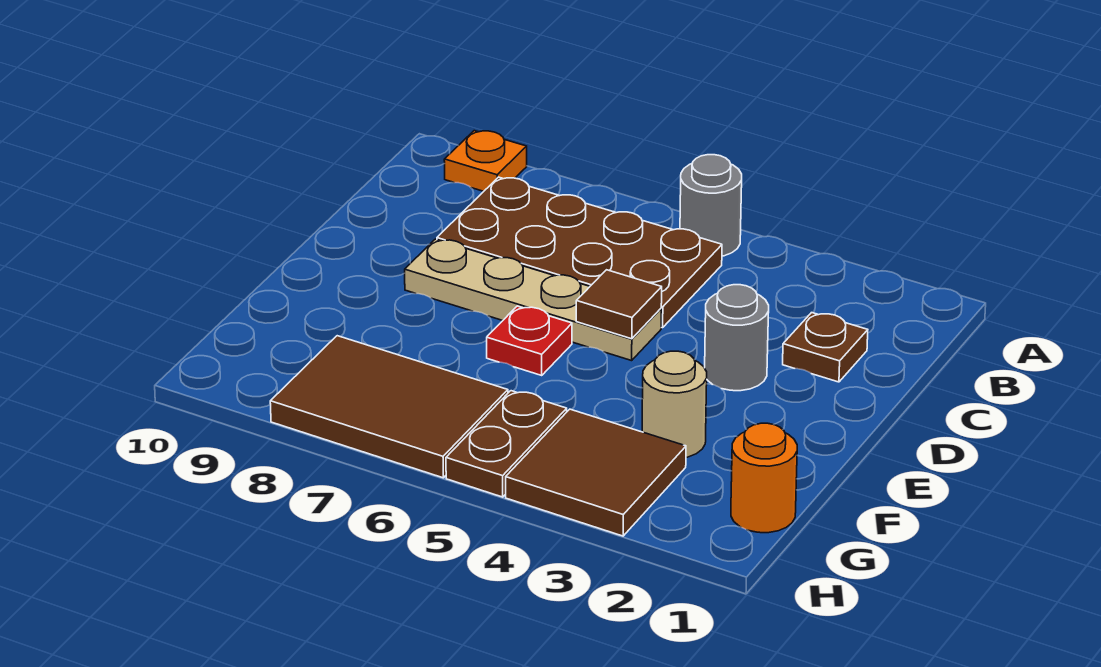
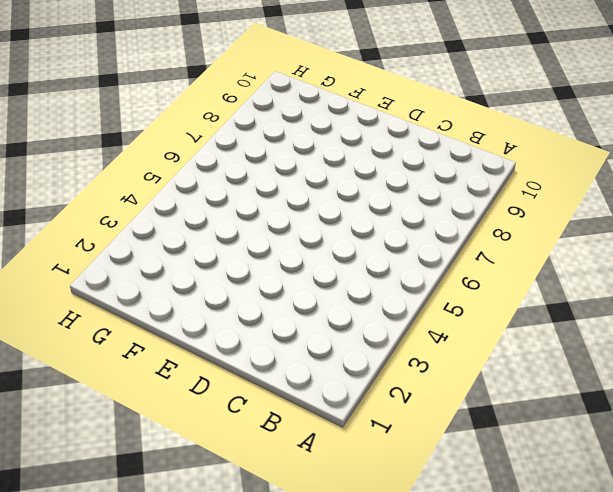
none -> grey round brick A5 level 1
none -> orange plate A9 level 1
none -> brown plate B5:C8 level 1

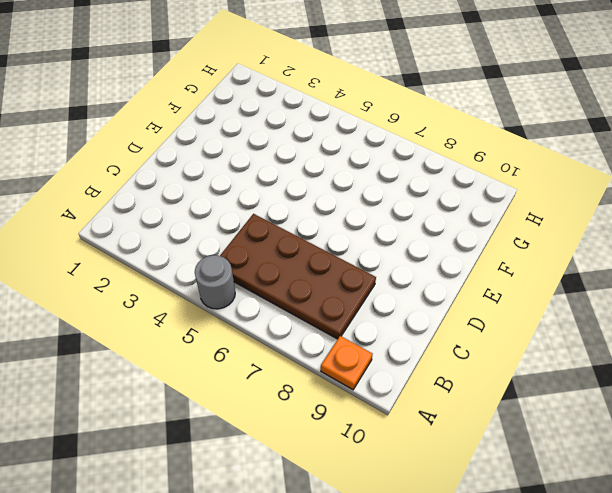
none -> brown plate C2 level 1
none -> grey round brick D3 level 1
none -> tan plate D5:D8 level 1

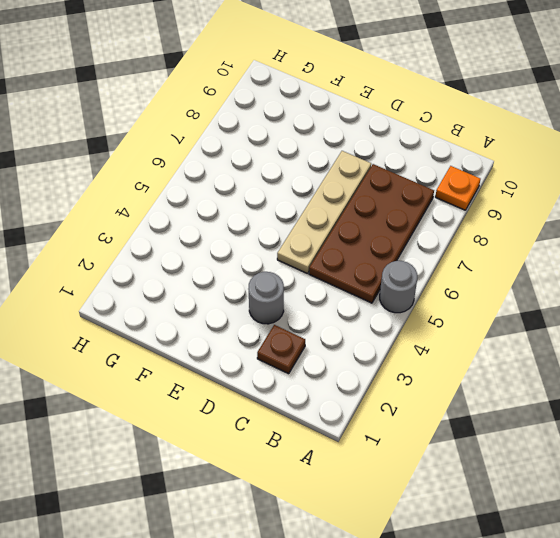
none -> red plate E6 level 1
none -> tan round brick F3 level 1
none -> orange round brick G1 level 1

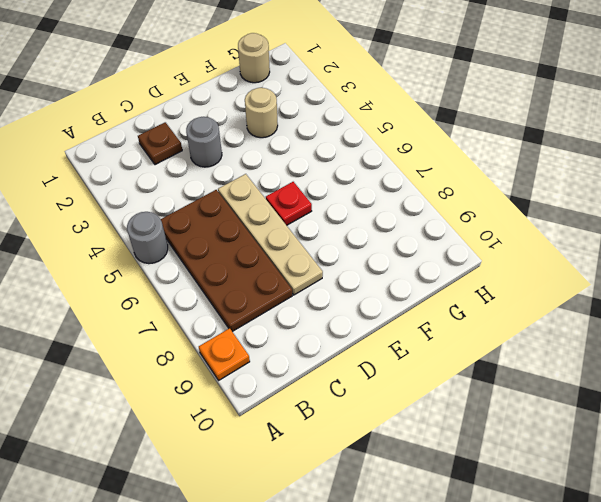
tan round brick G1 level 1 -> orange round brick G1 level 1
none -> brown tile G3:H4 level 1
none -> brown plate G5:H5 level 1
none -> brown tile G6:H8 level 1

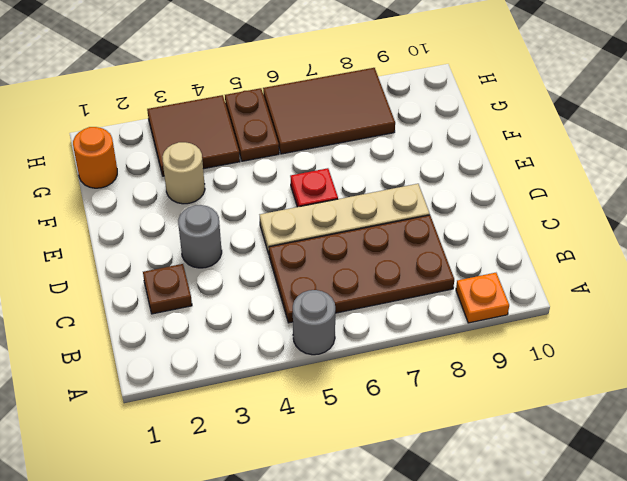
none -> brown tile D5 level 2

